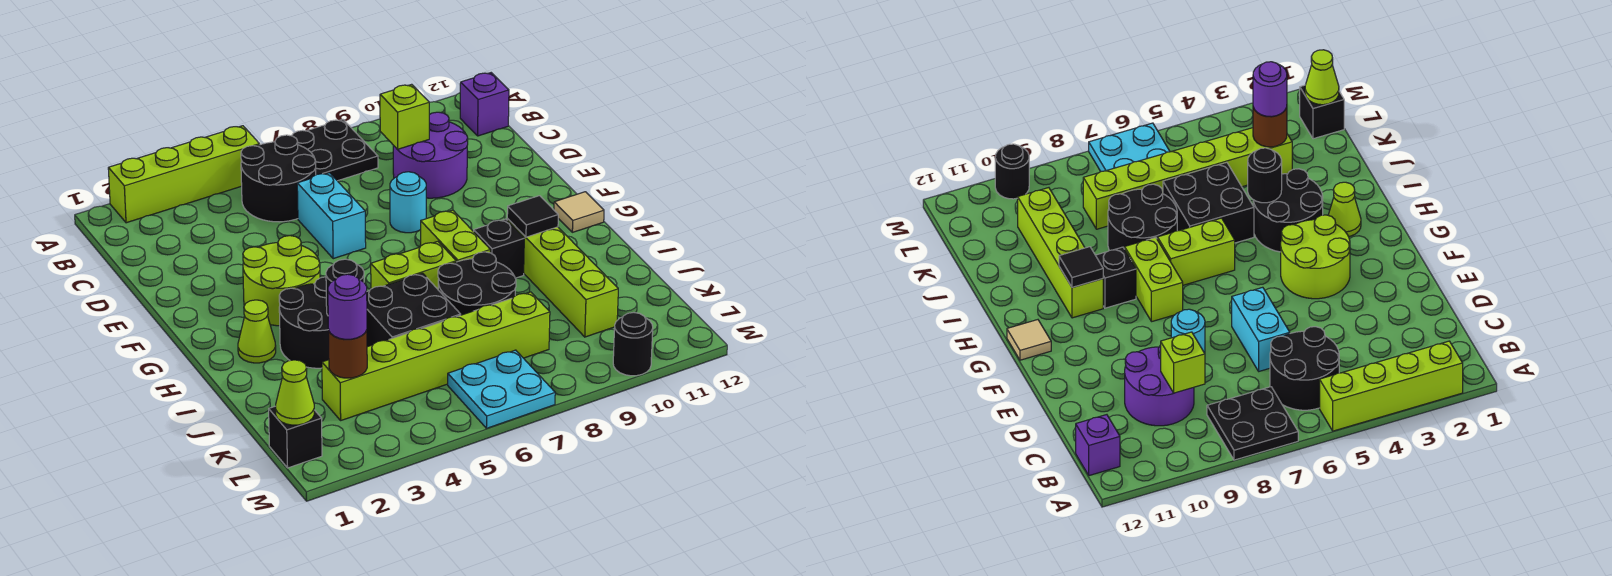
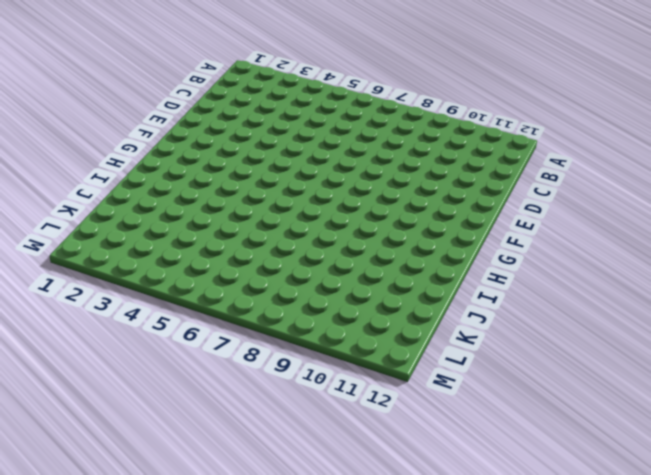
none -> lime brick A2:A5 level 1
none -> black plate A7:B8 level 1
none -> black round brick B5:C6 level 1

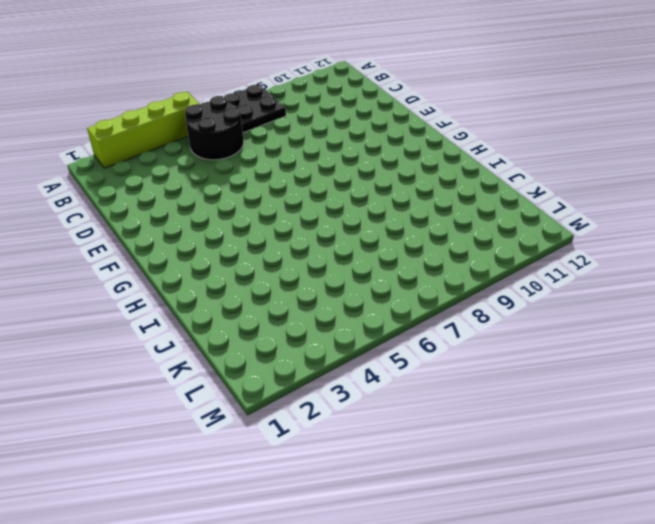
none -> purple brick B12 level 1
none -> purple round brick C9:D10 level 1
none -> cyan brick D6:E6 level 1

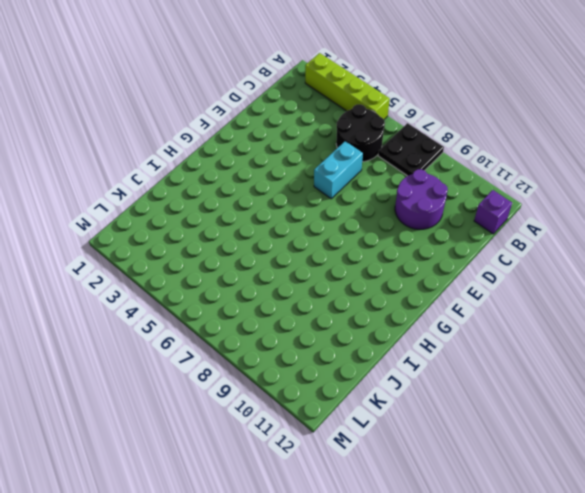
none -> cyan round brick E8 level 1
none -> lime round brick F3:G4 level 1
none -> lime brick G8:H8 level 1

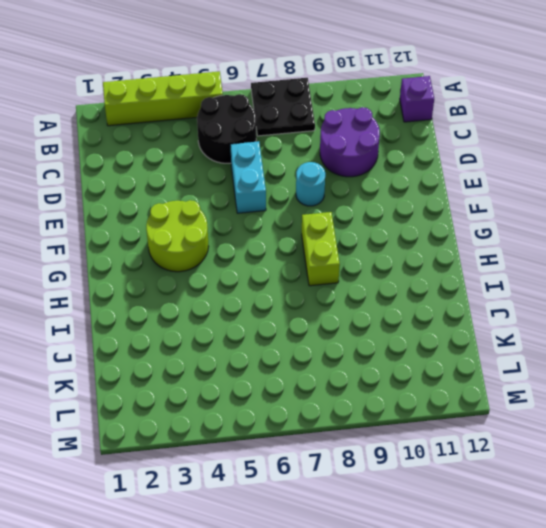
none -> tan tile G12 level 1
none -> lime cone H2 level 1
none -> black round brick H3:I4 level 1

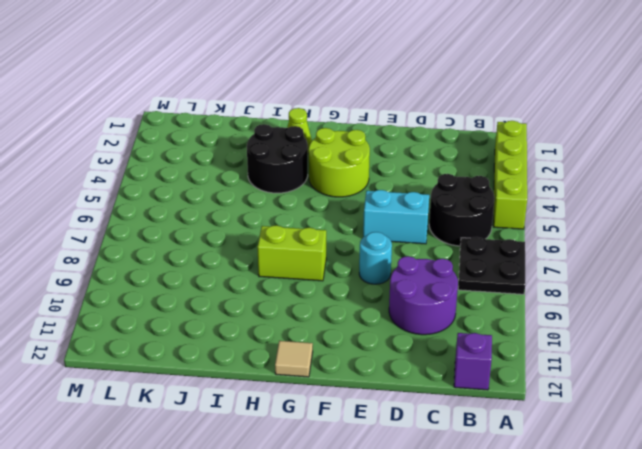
none -> lime brick H6:H7 level 1
none -> black brick H9 level 1
none -> lime brick H10:K10 level 1

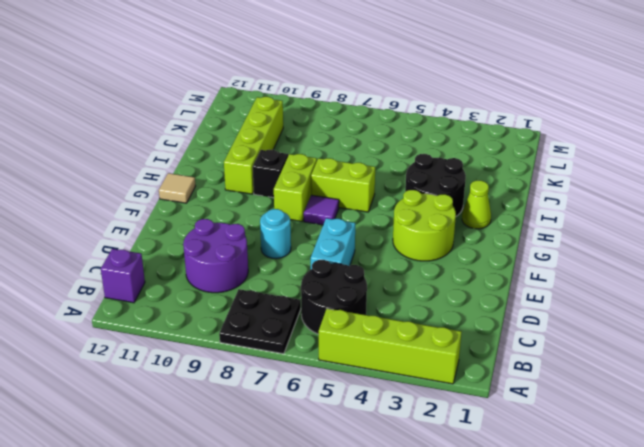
purple tile G7 level 1 -> none
none -> black brick I5:J6 level 1
none -> black round brick I7:J8 level 1
none -> lime brick K3:K8 level 1

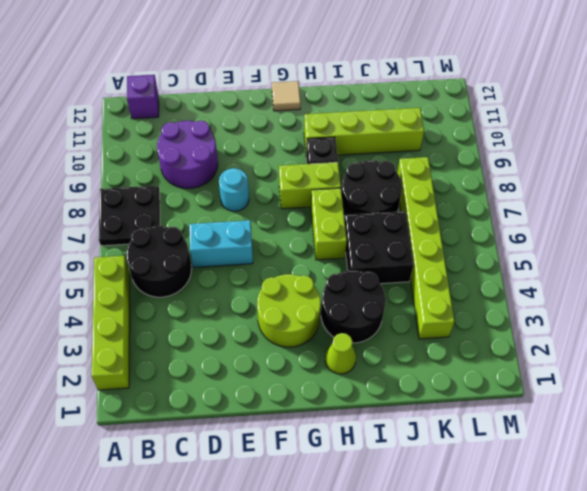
none -> black brick L1 level 1
none -> cyan plate L6:M7 level 1
none -> black round brick M10 level 1

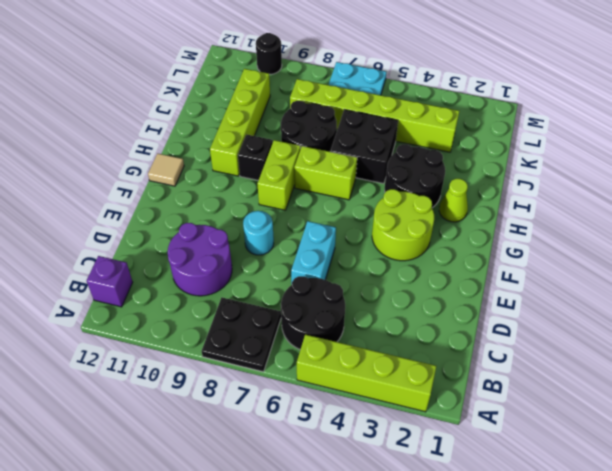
none -> black brick L1 level 1
none -> lime brick C9 level 2
none -> black tile H10 level 2

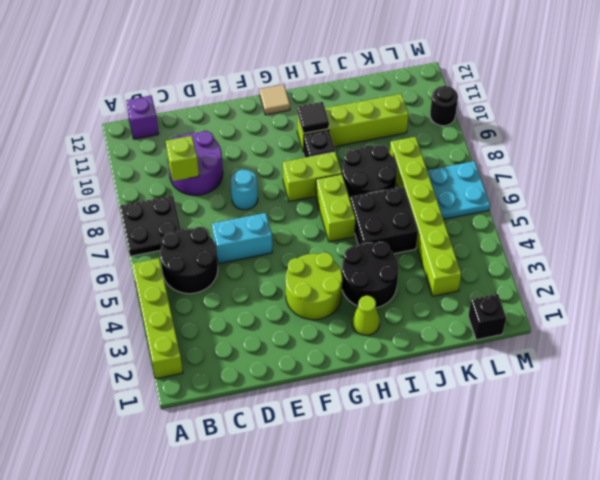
none -> black round brick I4 level 2
none -> brown round brick K3 level 2
none -> lime cone L1 level 2

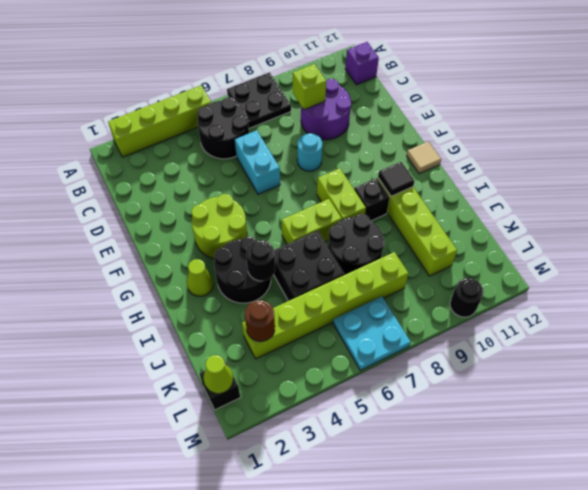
none -> purple round brick K3 level 3

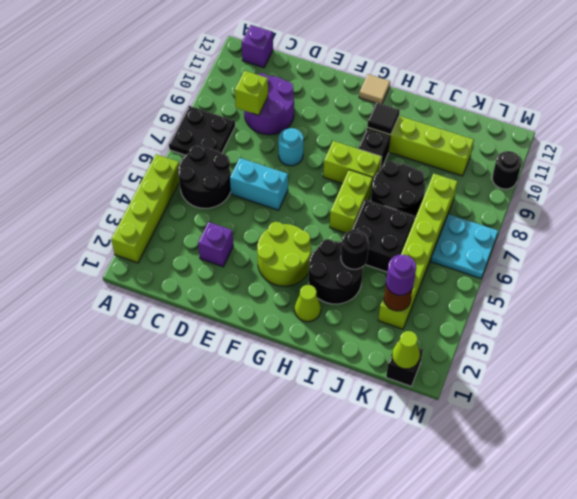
purple brick D3 level 1 -> none

